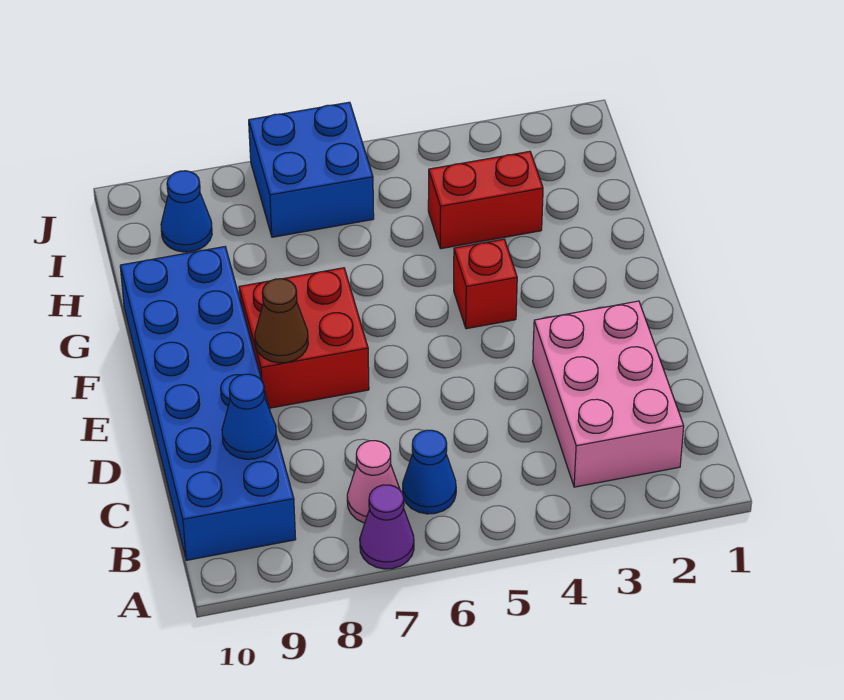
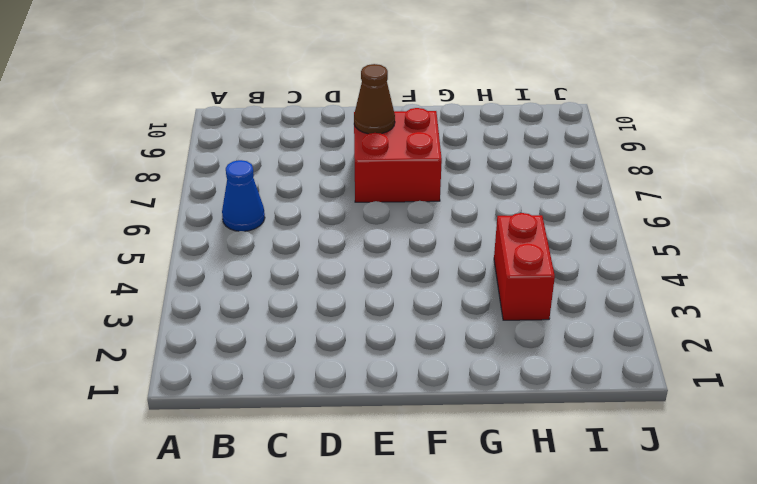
none -> purple cone A7 level 1
none -> pink brick B2:D3 level 1
none -> pink cone B7 level 1

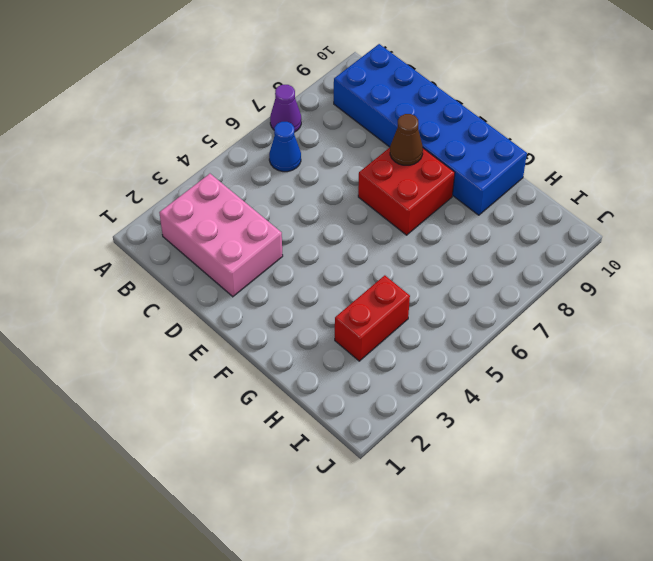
none -> pink cone B7 level 1
none -> red brick F4 level 1
none -> blue brick I6:J7 level 1

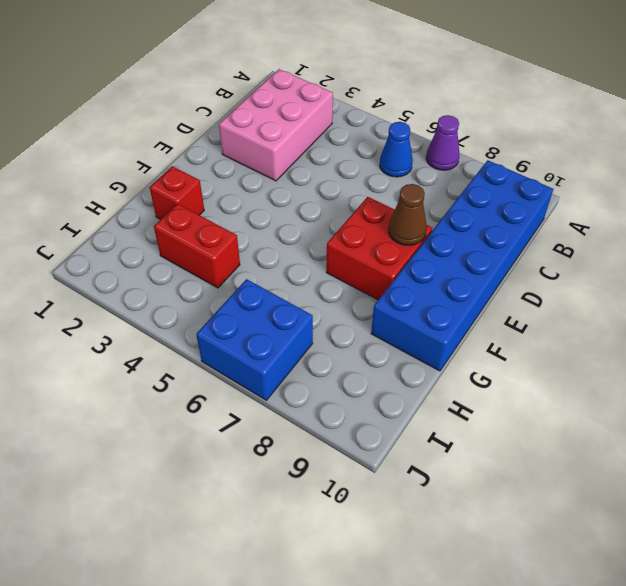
red brick G2 level 1 -> red brick F4 level 1
none -> pink cone B7 level 1
none -> blue cone I9 level 1
none -> blue cone C9 level 2

